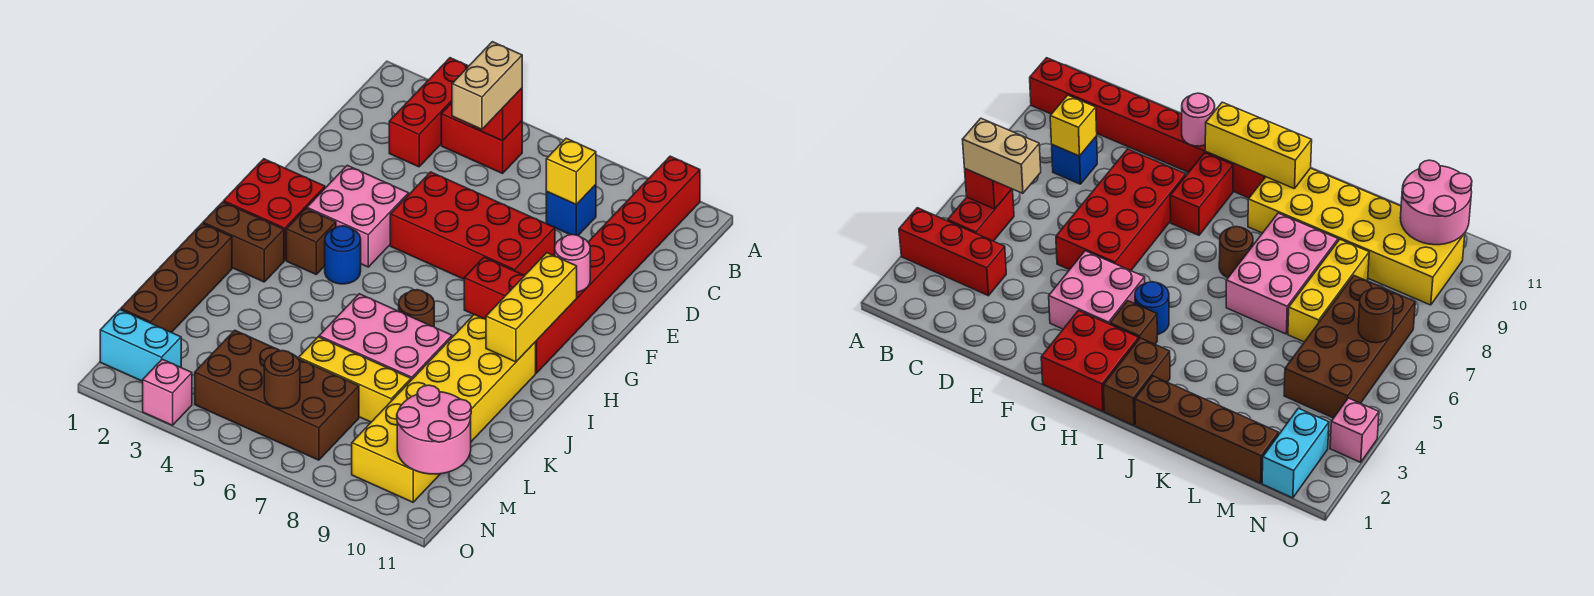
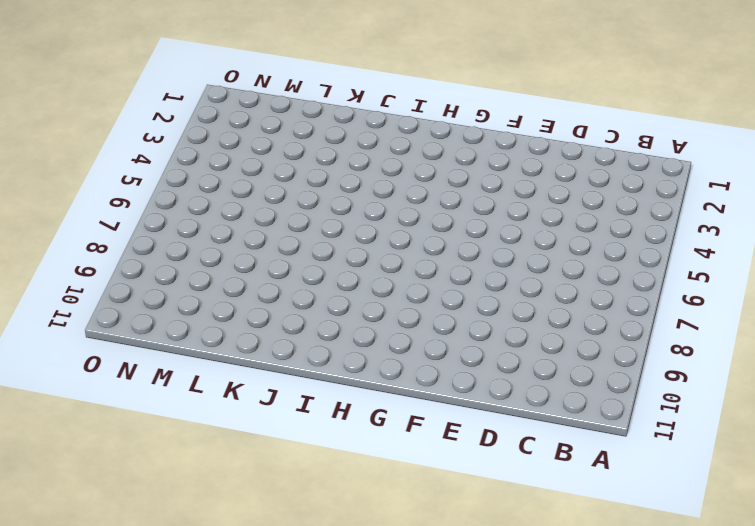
none -> red brick A3:C3 level 1
none -> red brick A10:H10 level 1
none -> red brick B4:B5 level 1

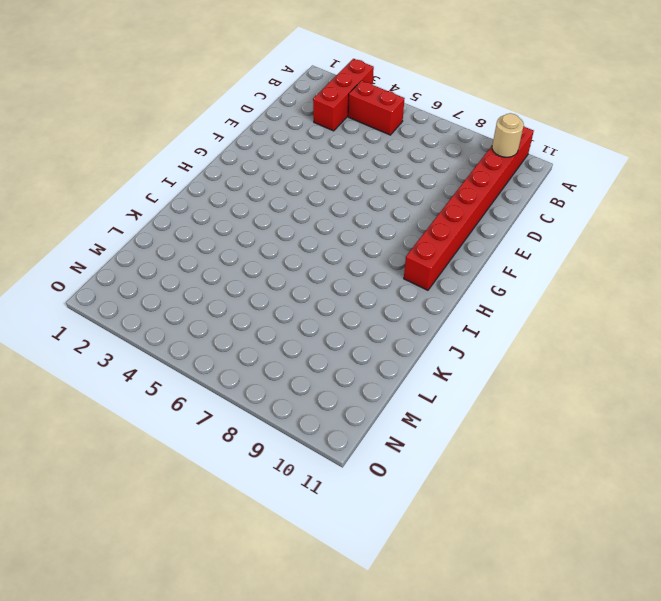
tan round brick B10 level 2 -> none
none -> blue brick C8 level 1
none -> red brick E5:F8 level 1
none -> pink brick F3:G4 level 1

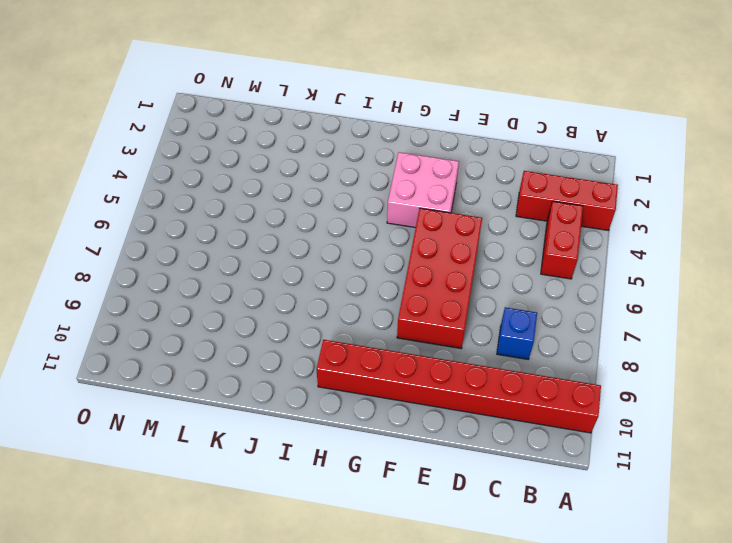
none -> red brick G1:H2 level 1
none -> red brick G8:G9 level 1
none -> brown brick H3 level 1

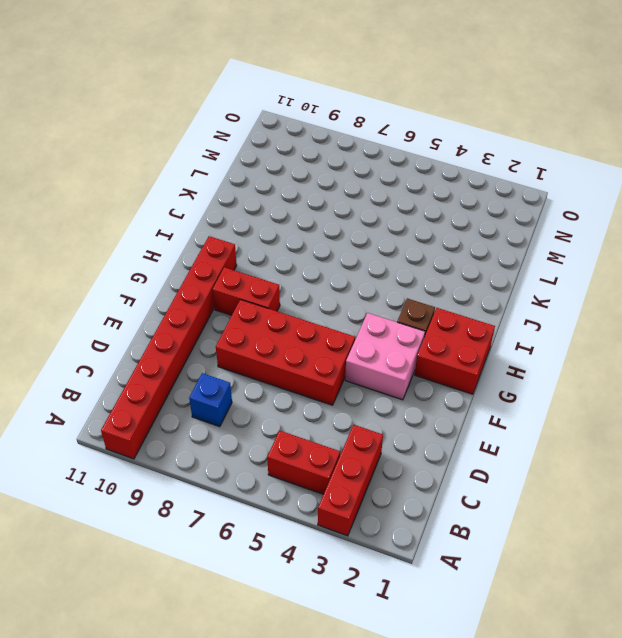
none -> blue round brick H4 level 1
none -> brown brick I1:I2 level 1
none -> brown round brick I7 level 1

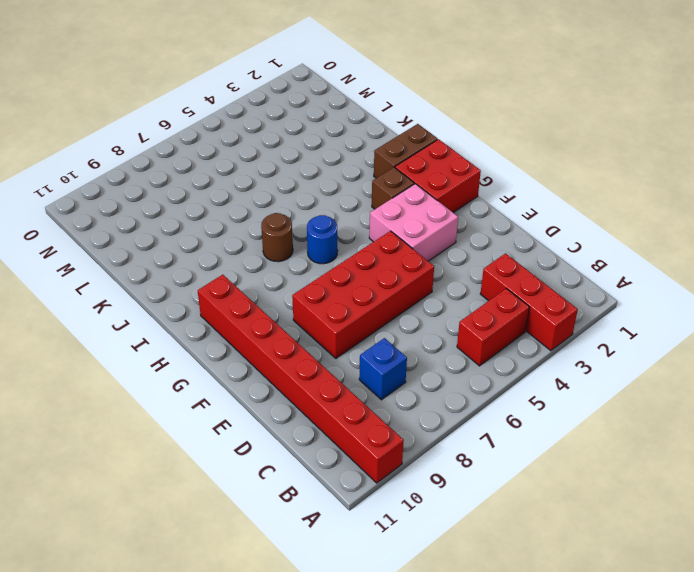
blue round brick H6 level 1 -> blue round brick H4 level 1
none -> red brick G8:G9 level 1
none -> yellow brick I9:N10 level 1
none -> brown brick J1:M1 level 1

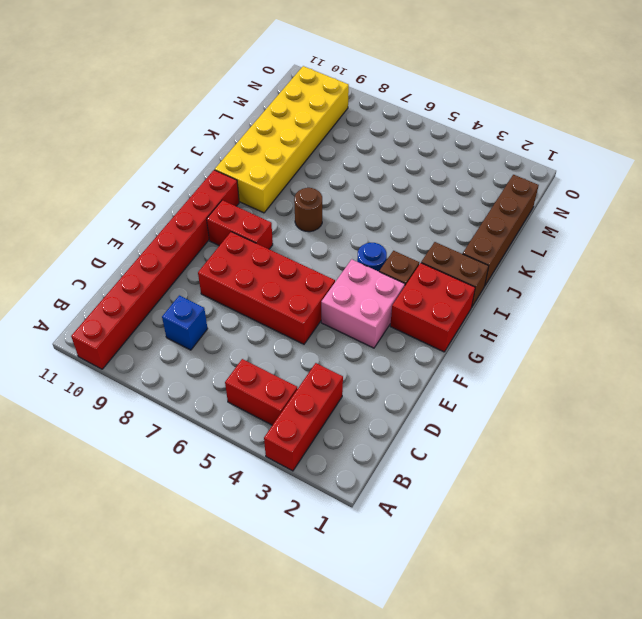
none -> pink brick J6:K8 level 1
none -> yellow brick L6:L8 level 1
none -> brown brick M4:N7 level 1

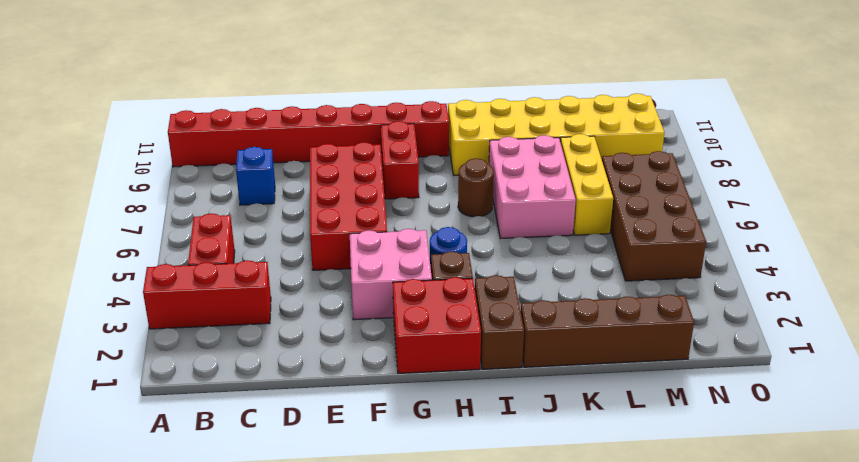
none -> cyan brick N1:N2 level 1
none -> pink brick O3 level 1
none -> red brick B5 level 2

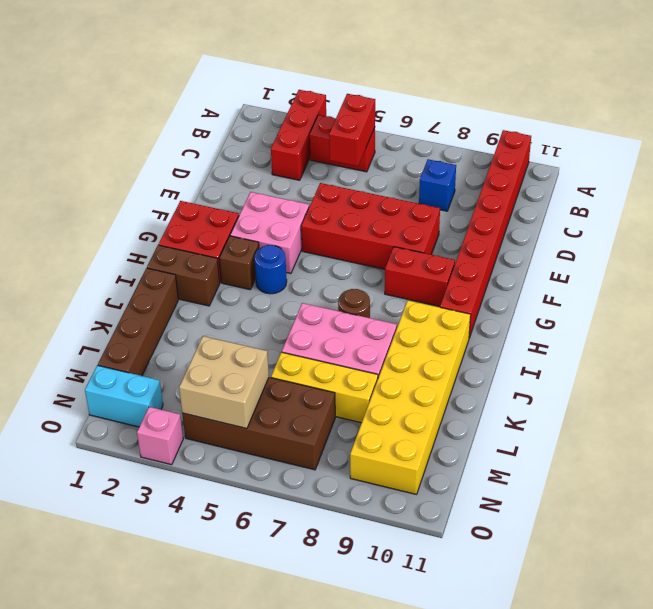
red brick B5:C5 level 2 -> red brick B5 level 2
tan brick M4:N5 level 2 -> none
none -> yellow brick C8 level 2
none -> pink round brick F10 level 2
none -> yellow brick G10:I10 level 2

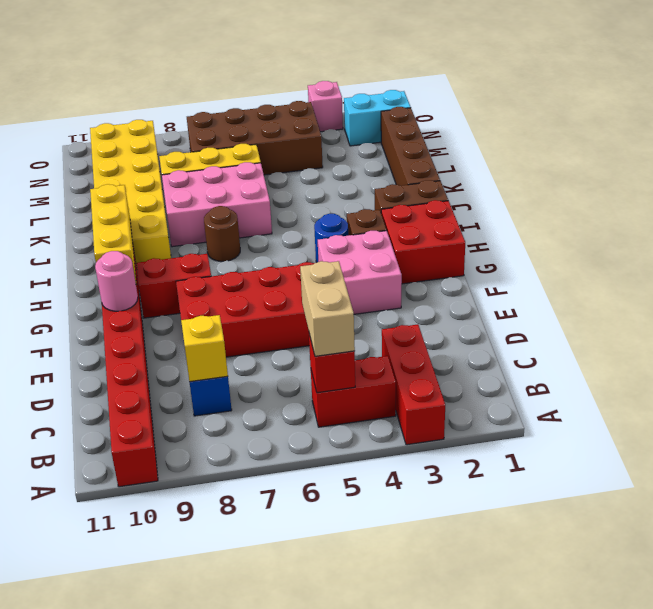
none -> pink round brick M10:N11 level 2
none -> brown round brick N6 level 2

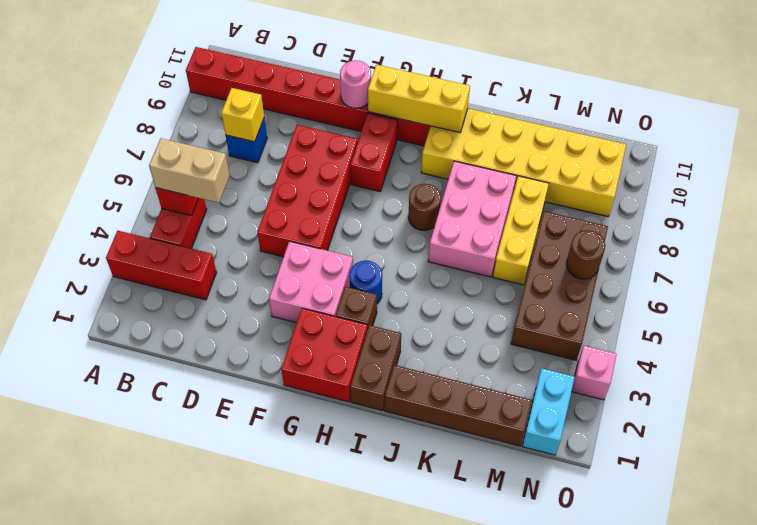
none -> pink round brick M10:N11 level 2

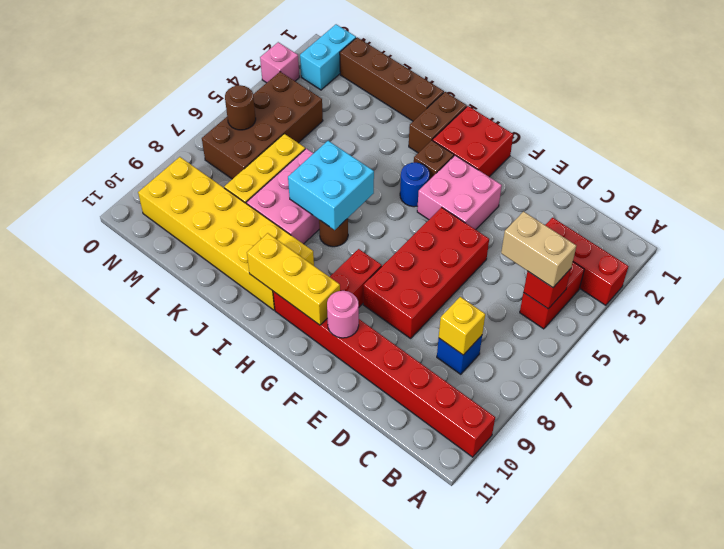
cyan brick I6:J7 level 2 -> none
none -> pink round brick M10:N11 level 2

